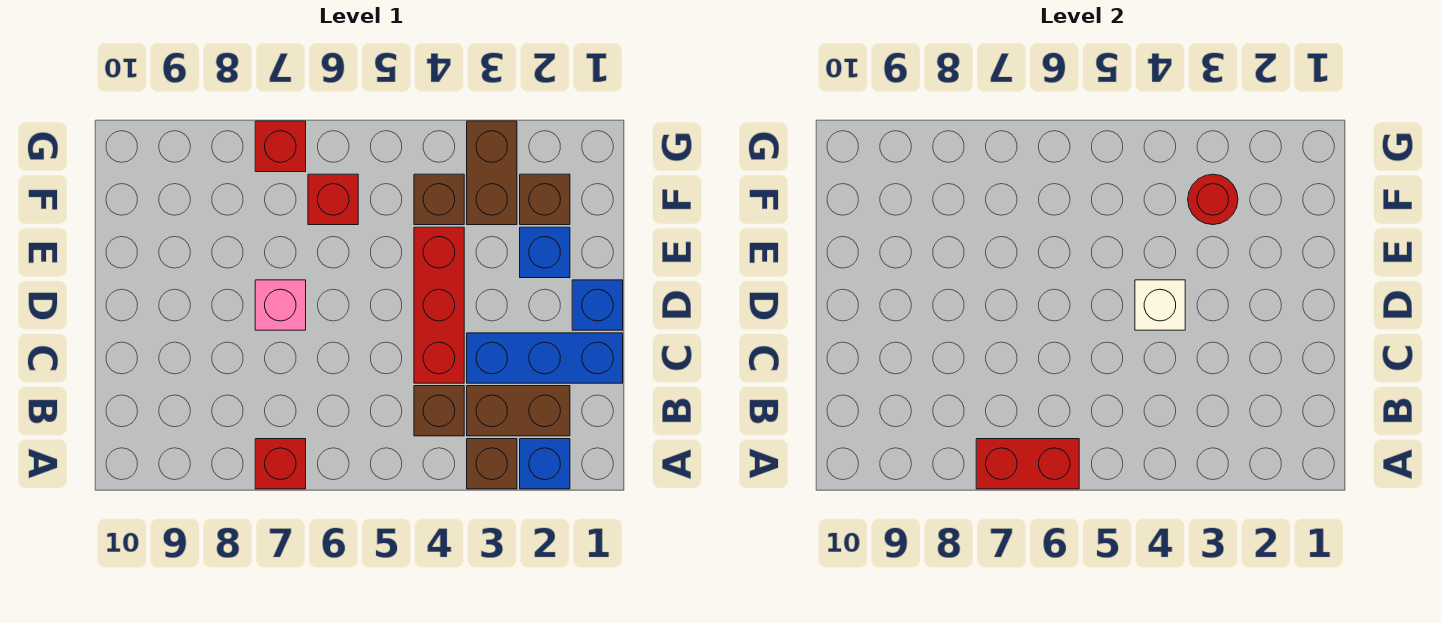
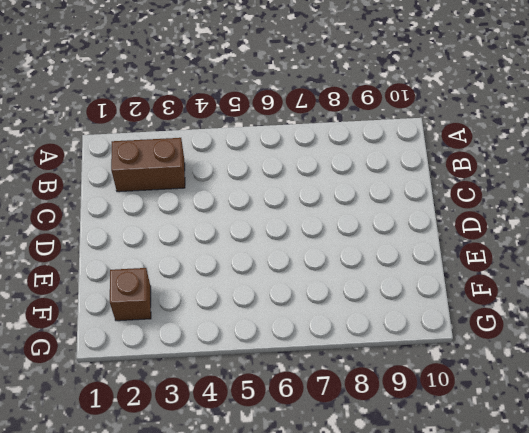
none -> blue brick A2 level 1
none -> brown brick A3 level 1
none -> red brick A7 level 1

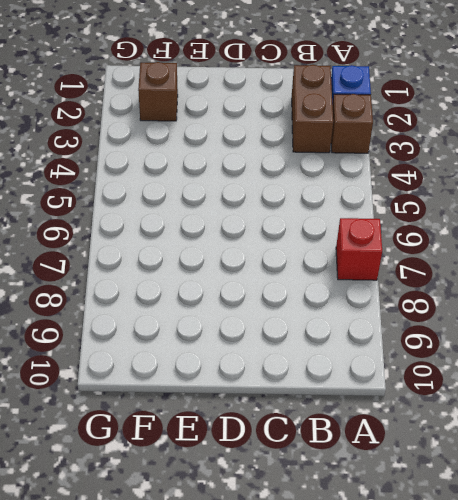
none -> brown brick B4 level 1
none -> blue brick C1:C3 level 1
none -> red brick C4:E4 level 1

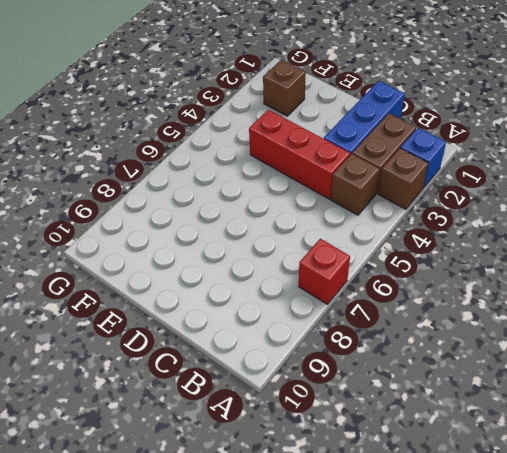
none -> blue brick D1 level 1
none -> pink brick D7 level 1
none -> blue brick E2 level 1

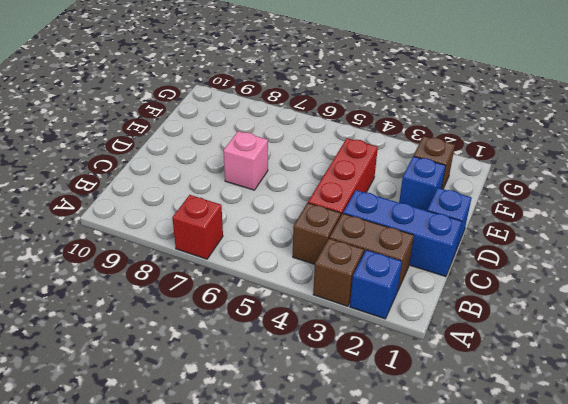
none -> brown brick F3:G3 level 1
none -> brown brick F4 level 1
none -> red brick F6 level 1

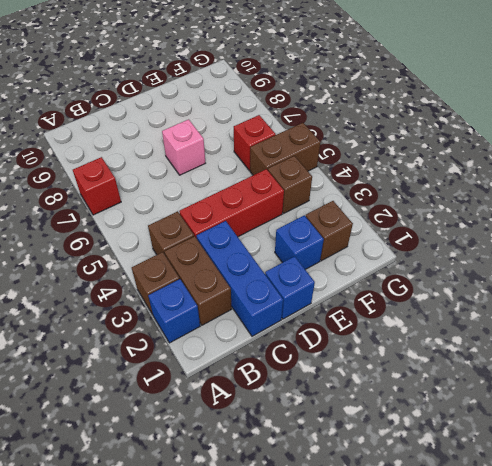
brown brick F5:G5 level 1 -> brown brick F3:G3 level 1
none -> red brick G7 level 1
none -> red brick A6:A7 level 2
none -> white brick D4 level 2

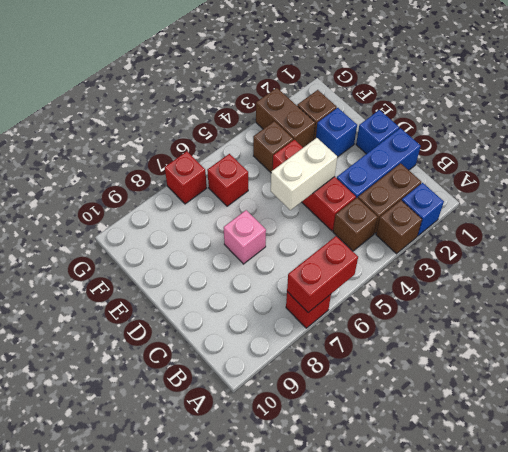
white brick D4:D5 level 2 -> white brick D4 level 2
none -> red round brick F3 level 2

